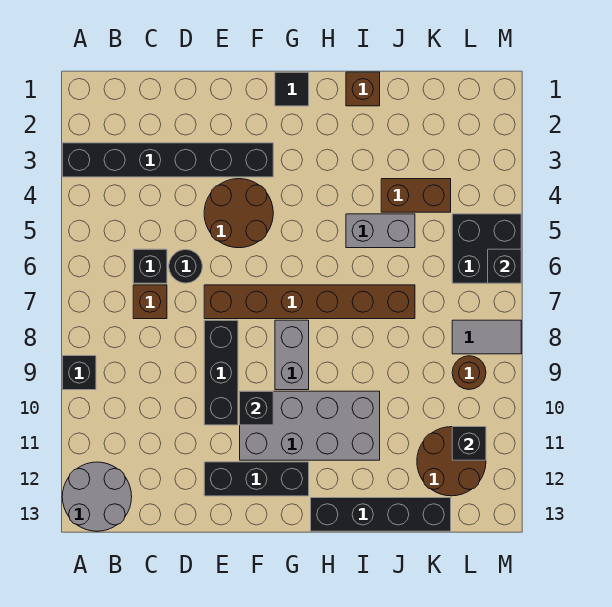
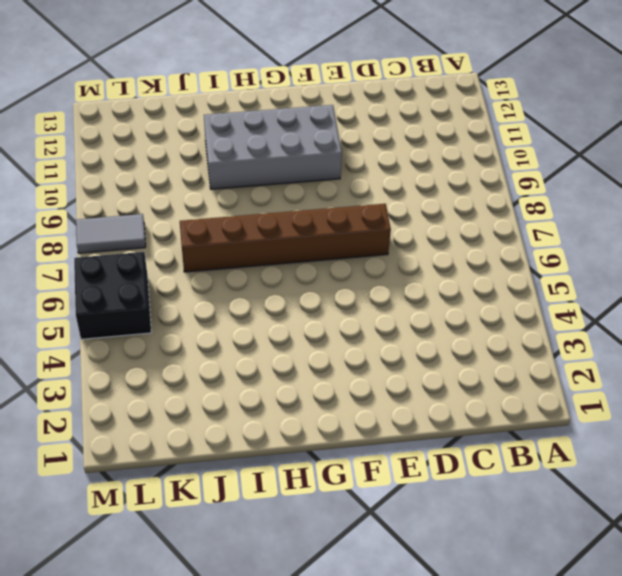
none -> black brick A3:F3 level 1
none -> black brick A9 level 1
none -> grey round brick A12:B13 level 1

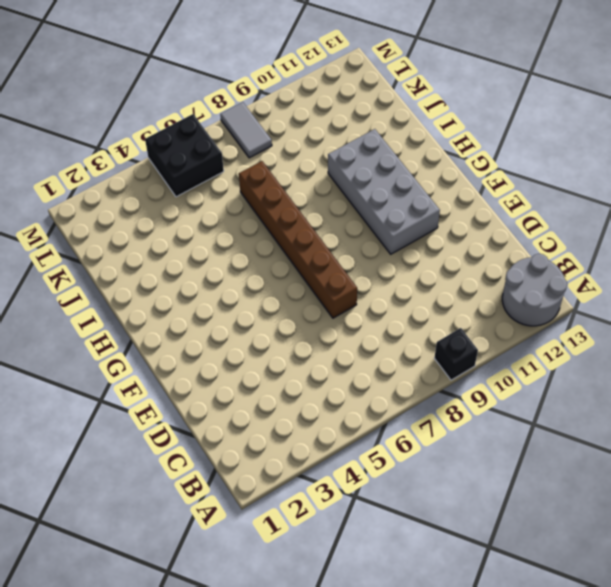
none -> black brick A3:F3 level 1
none -> black brick C6 level 1
none -> brown brick C7 level 1

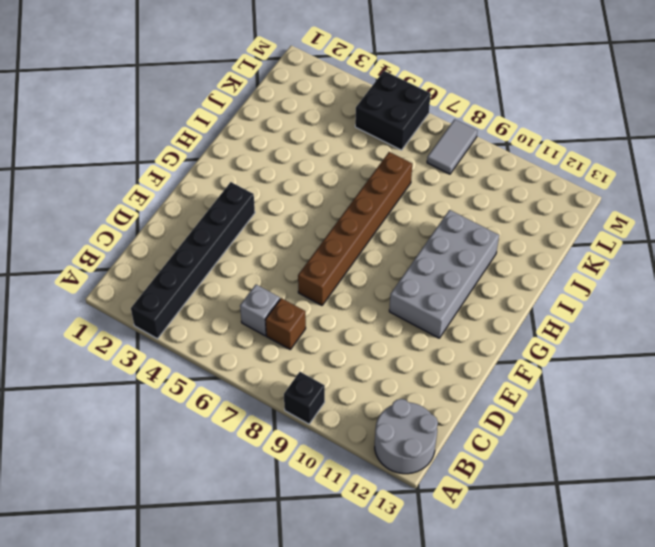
grey brick C6 level 1 -> black brick C6 level 1
none -> black round brick D6 level 1
none -> brown round brick E4:F5 level 1
none -> black brick E8:E10 level 1

